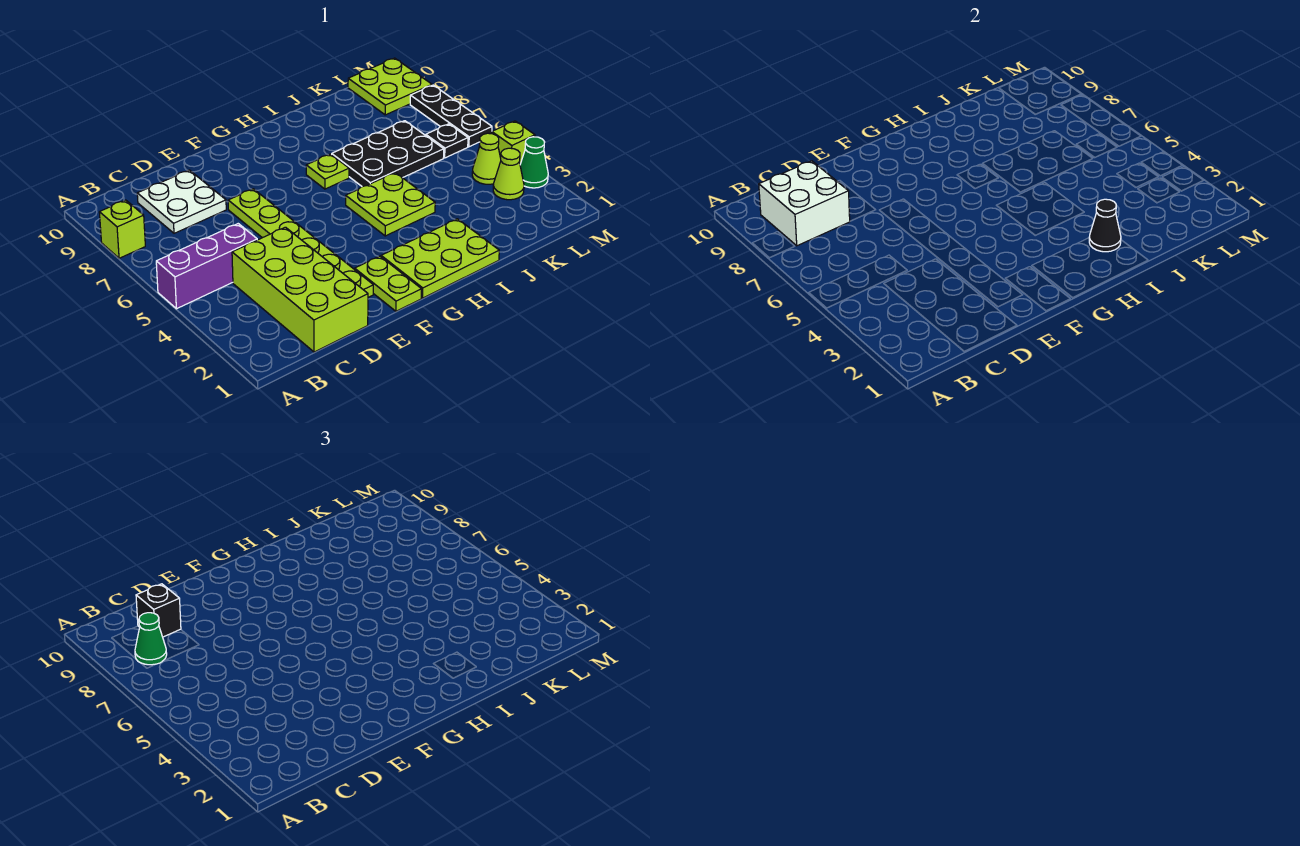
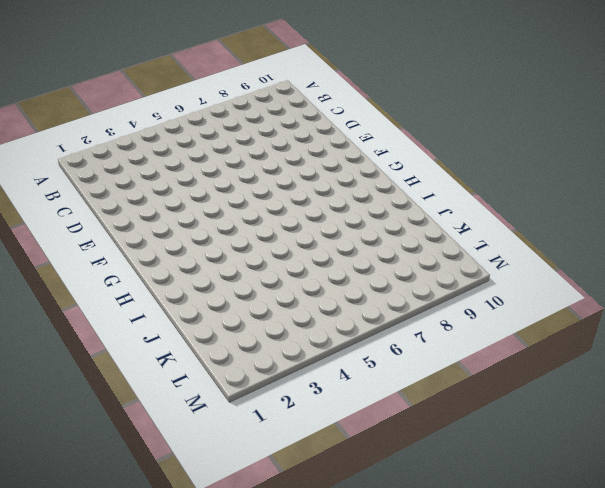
none -> purple brick A5:C5 level 1
none -> lime brick A8 level 1
none -> lime brick C1:D4 level 1

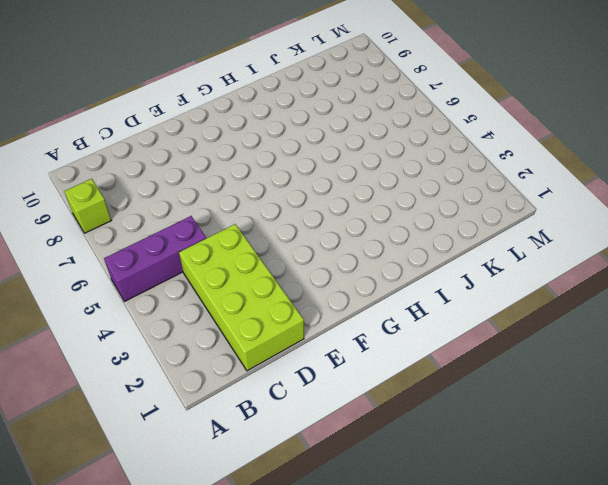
none -> white plate C8:D9 level 1
none -> lime plate E2:E7 level 1
none -> lime plate F1:F2 level 1

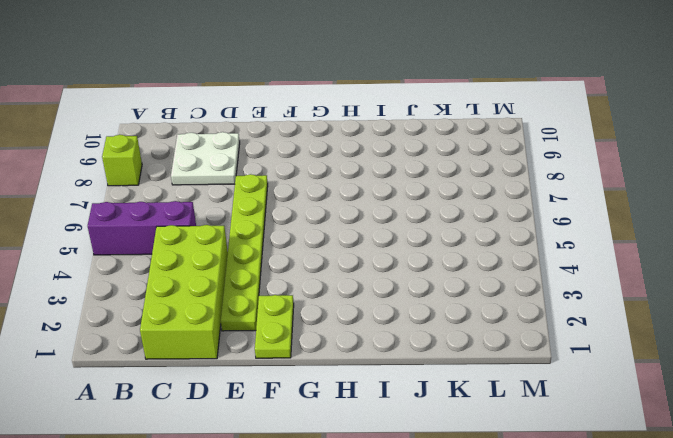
none -> lime plate G1:I2 level 1
none -> lime plate H4:I5 level 1
none -> lime plate H7 level 1

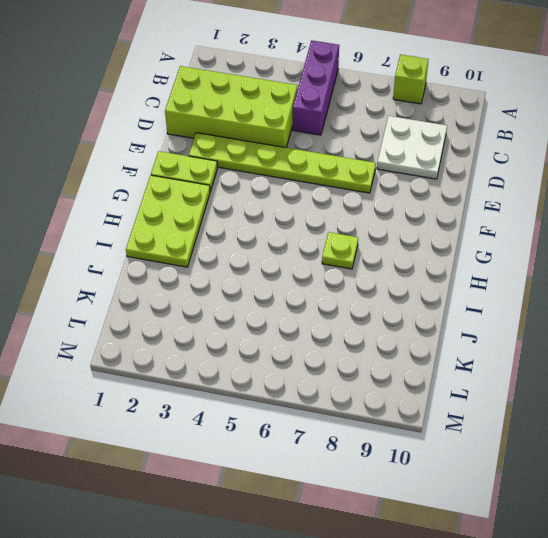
none -> lime plate H4:I5 level 1
none -> black plate I6:K7 level 1
none -> lime cone L3 level 1

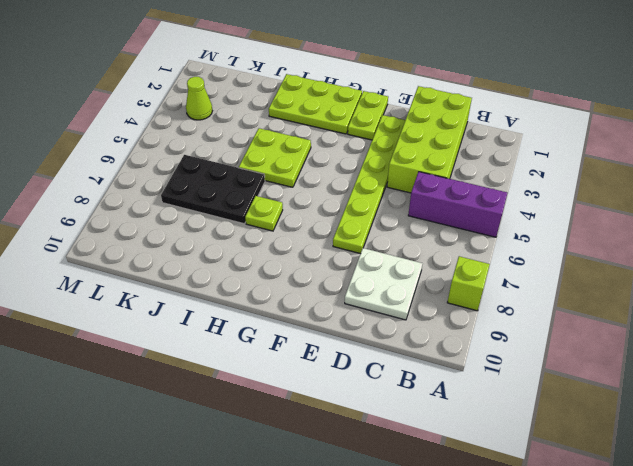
none -> lime cone L4 level 1
none -> black plate L6 level 1
none -> lime plate L9:M10 level 1

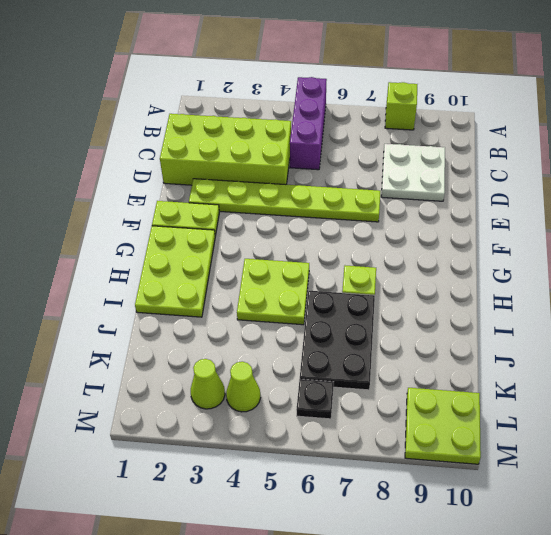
none -> green cone M3 level 1
none -> lime brick M4 level 1
none -> black plate M6:M8 level 1

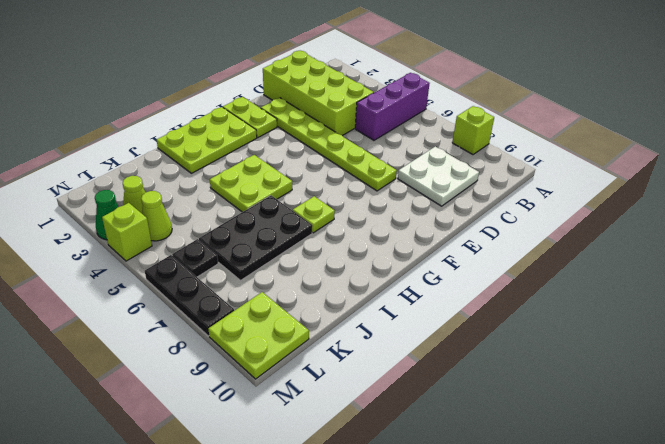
none -> white brick B8:C9 level 2
none -> black cone I2 level 2
none -> green cone B8 level 3

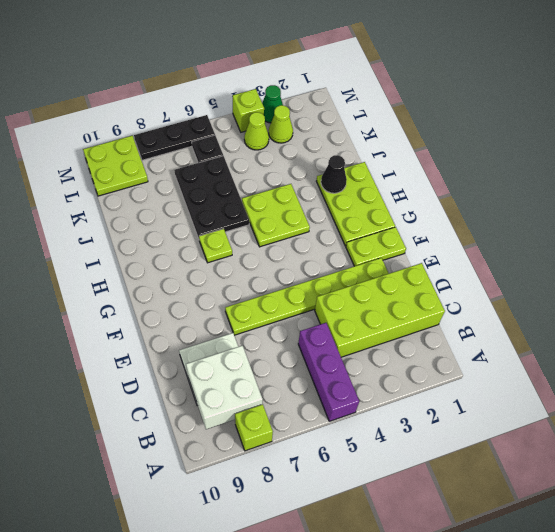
none -> green cone B8 level 3
none -> black brick C9 level 3

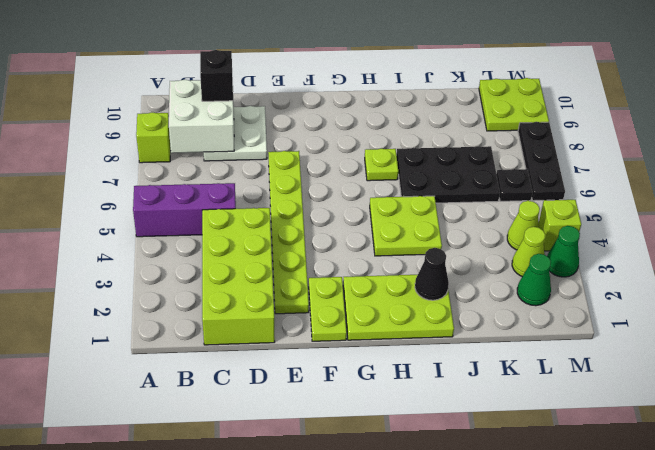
green cone L2 level 1 -> green cone B8 level 3

